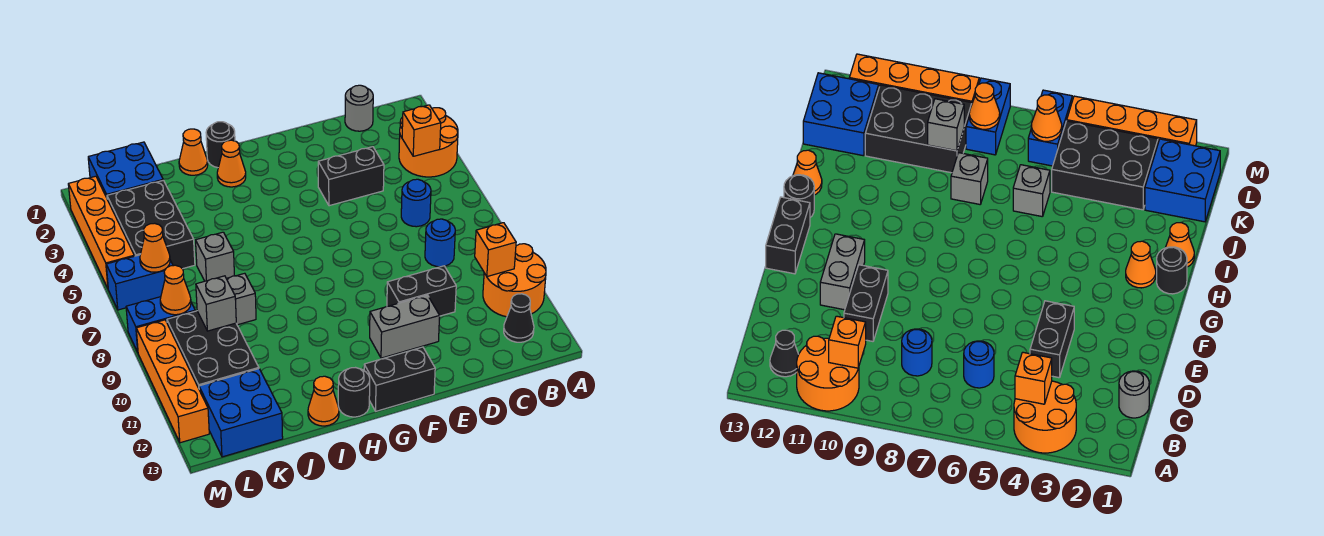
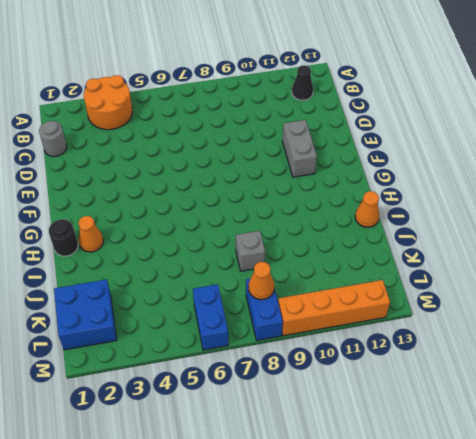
none -> orange round brick A10:B11 level 1
none -> blue round brick C6 level 1
none -> blue round brick C8 level 1
none -> black brick D4:E4 level 1

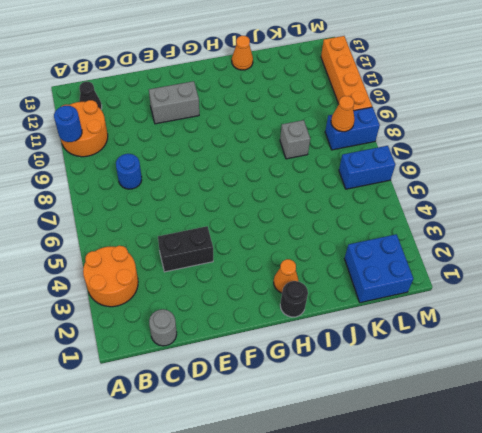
blue round brick A10 level 2 -> blue round brick C6 level 1
none -> black brick D10:E10 level 1
none -> black brick F13:G13 level 1
none -> black round brick H13 level 1
none -> orange cone I1 level 1

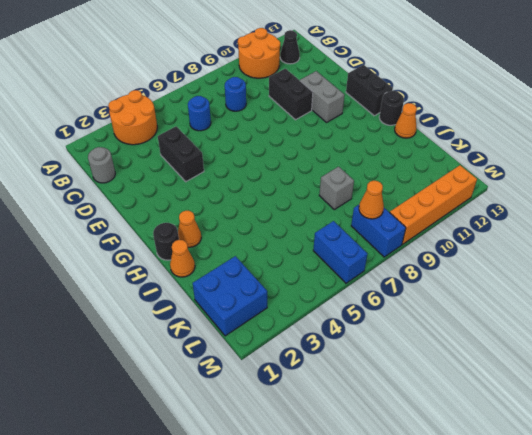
none -> grey brick J6 level 1
none -> black brick K3:L5 level 1
none -> black brick K9:L11 level 1
none -> blue brick K12:L13 level 1

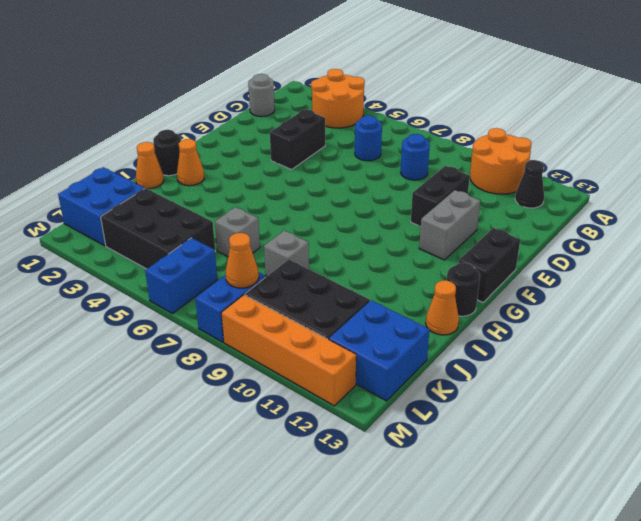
none -> orange brick M2:M5 level 1
none -> orange brick B4 level 2
none -> orange brick B10 level 2
none -> grey brick K9 level 2

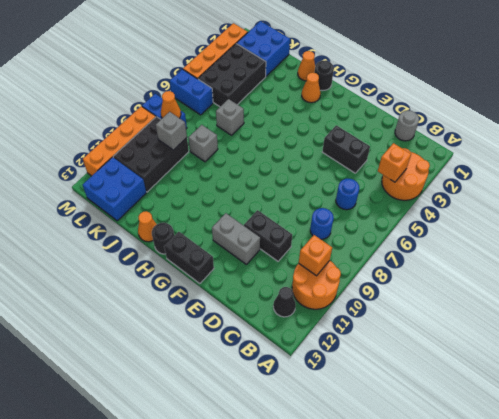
none -> orange cone L6 level 2

